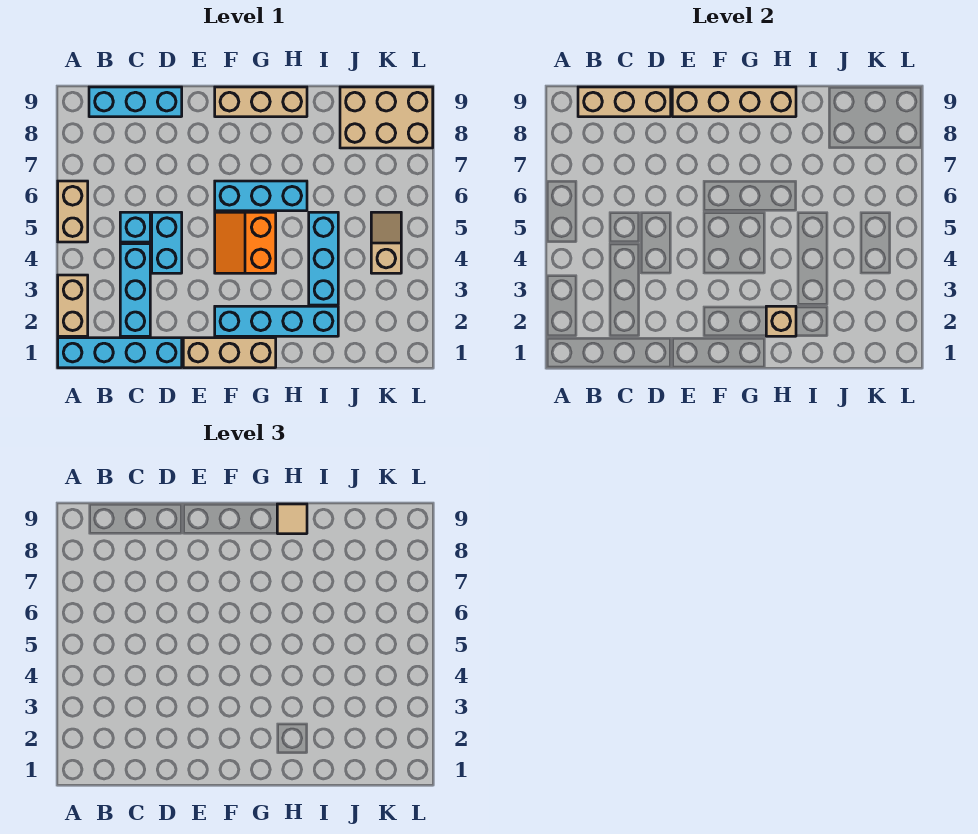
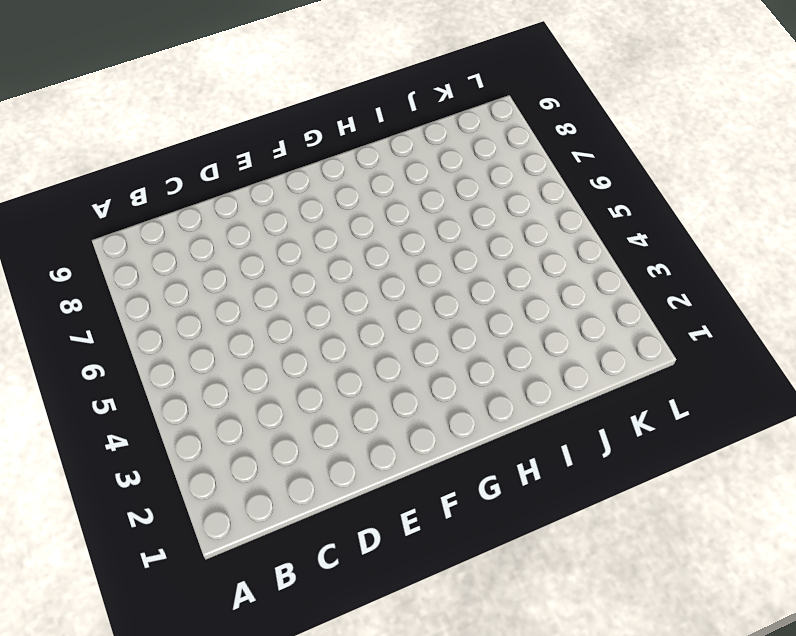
none -> cyan brick A1:D1 level 1
none -> tan brick A2:A3 level 1
none -> tan brick A5:A6 level 1

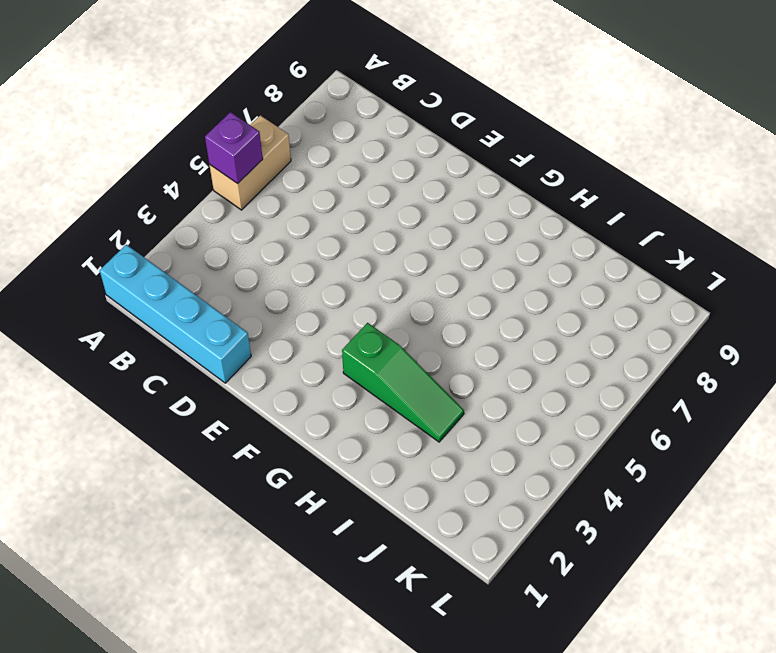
purple brick A5 level 2 -> none
green slope G3:I3 level 1 top G -> cyan brick I3:I5 level 1
none -> tan brick A2:A3 level 1
none -> cyan brick B9:D9 level 1
none -> cyan brick C2:C4 level 1

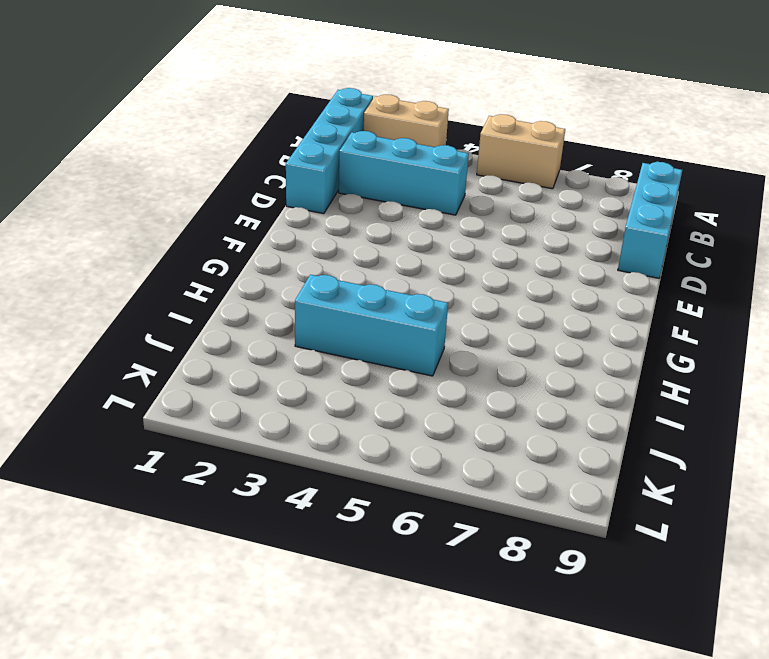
none -> cyan brick C5 level 1
none -> cyan brick D4:D5 level 1
none -> tan brick E1:G1 level 1

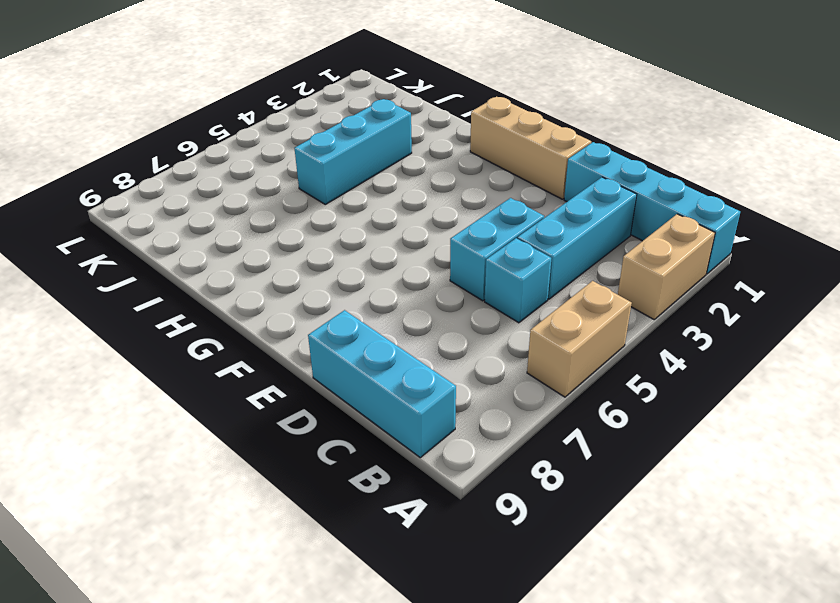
none -> cyan brick F2:I2 level 1
none -> orange slope F4:G5 level 1 top G
none -> cyan brick F6:H6 level 1

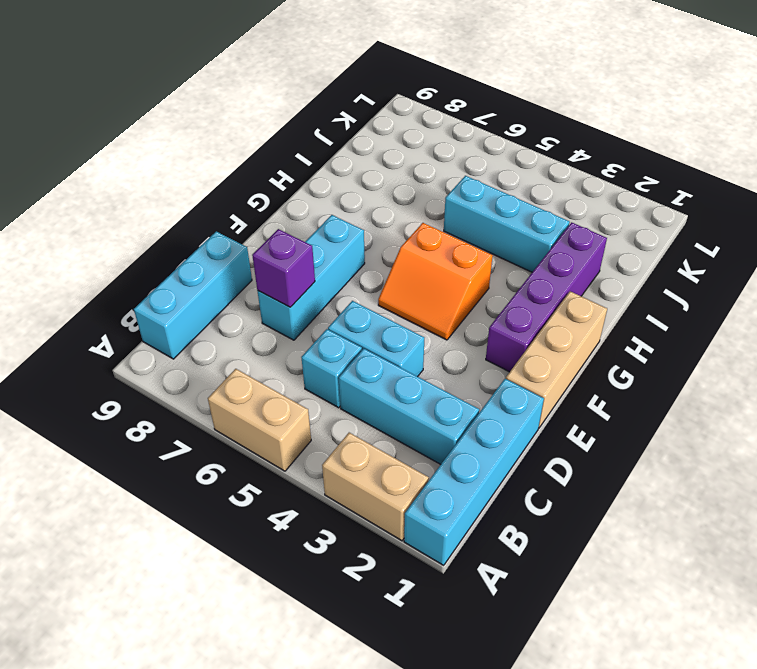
cyan brick D7:F7 level 1 -> cyan brick F6:H6 level 1
purple brick D7 level 2 -> none
purple brick F2:I2 level 1 -> cyan brick F2:I2 level 1
none -> tan brick F9:H9 level 1
none -> tan brick J8:L9 level 1
none -> tan slope K4:K5 level 1 top 4

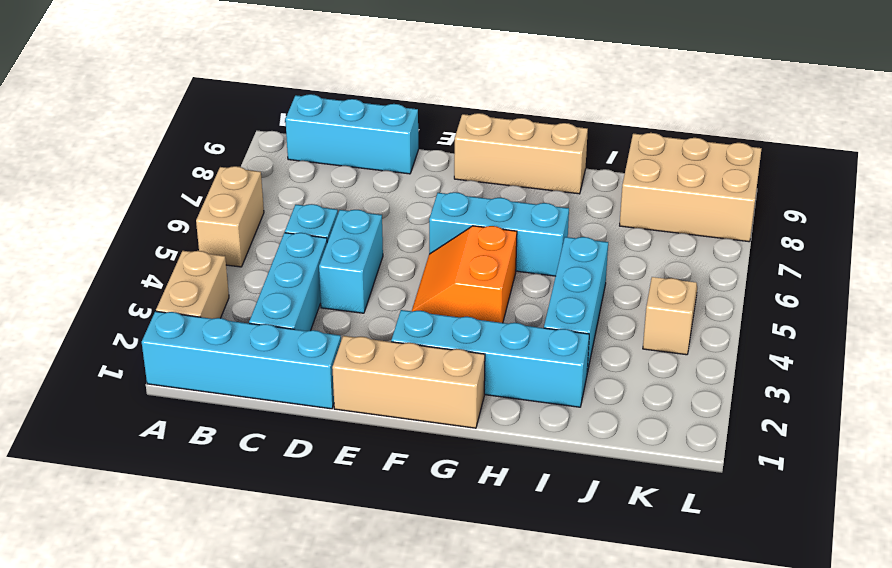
none -> tan brick B9:D9 level 2
none -> tan brick E9:H9 level 2
none -> tan brick H2 level 2

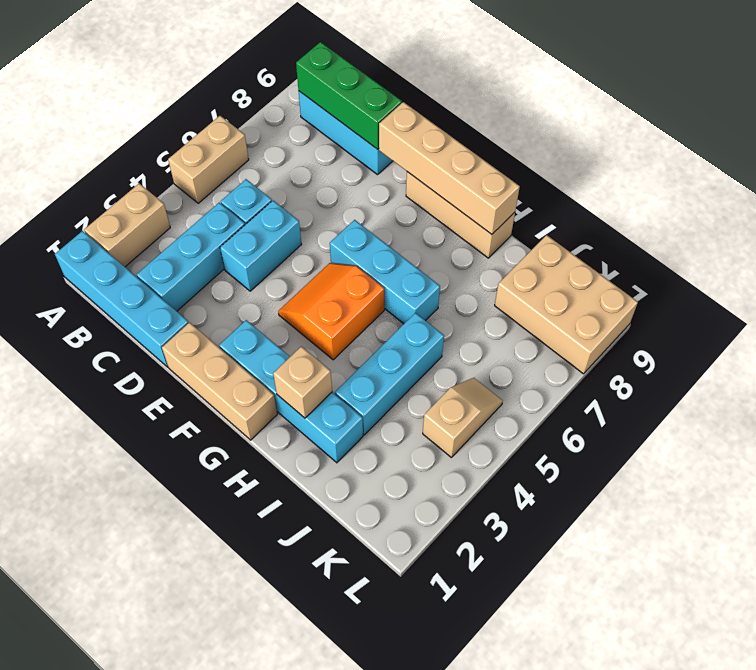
green brick B9:D9 level 2 -> tan brick B9:D9 level 2
none -> tan tile H9 level 3

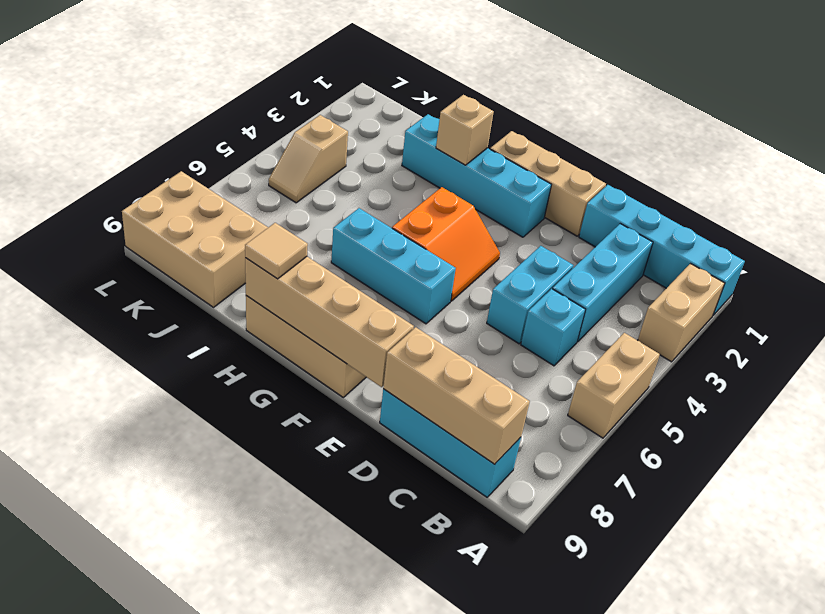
none -> cyan brick I3:I5 level 1

